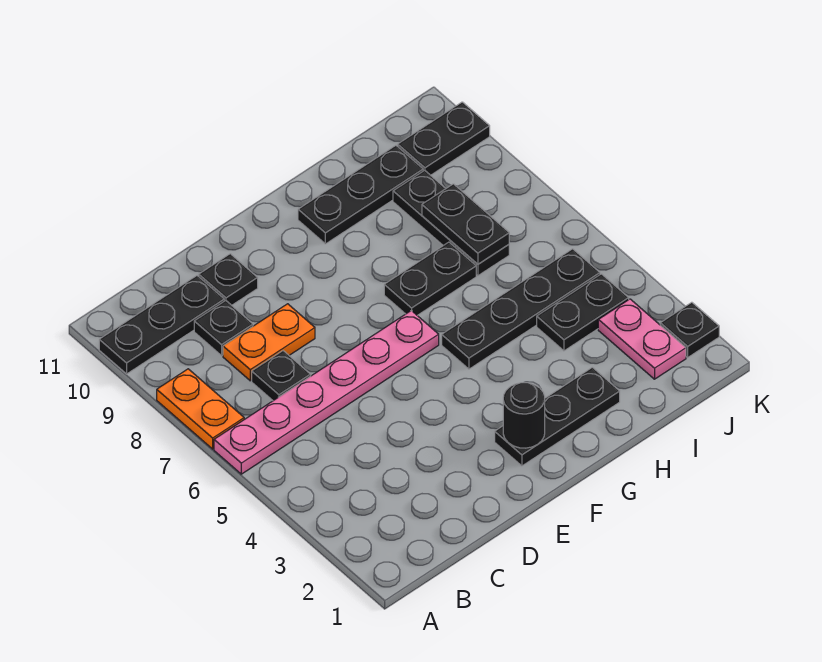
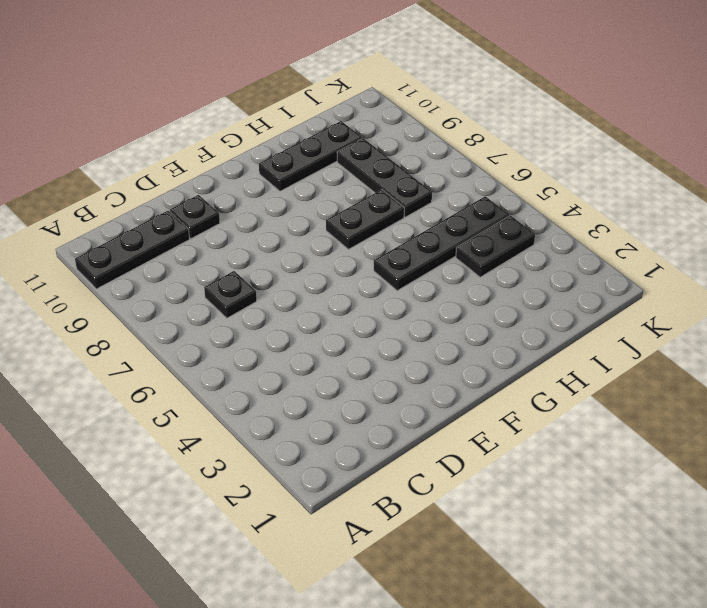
none -> pink plate A6:F6 level 1
none -> orange plate A7:A8 level 1
none -> orange plate C8:D8 level 1

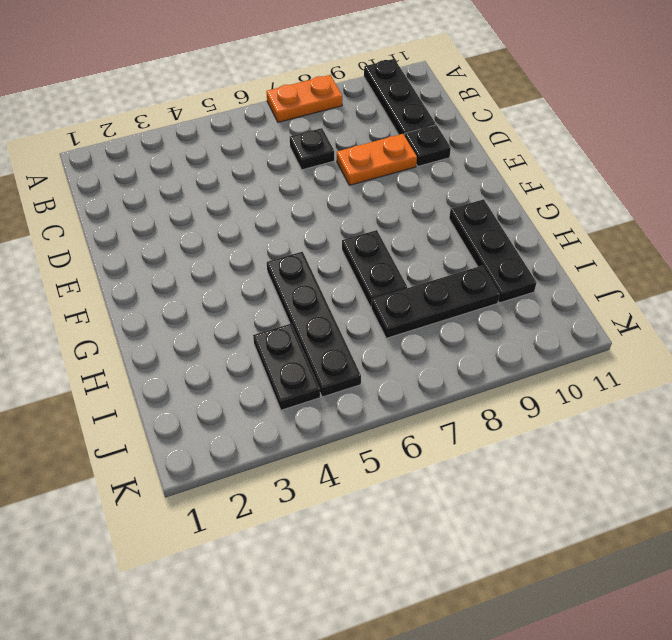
orange plate D8:D9 level 1 -> orange plate C8:D8 level 1
none -> pink plate A6:F6 level 1
none -> black plate C9 level 1
none -> black plate F2:H2 level 1

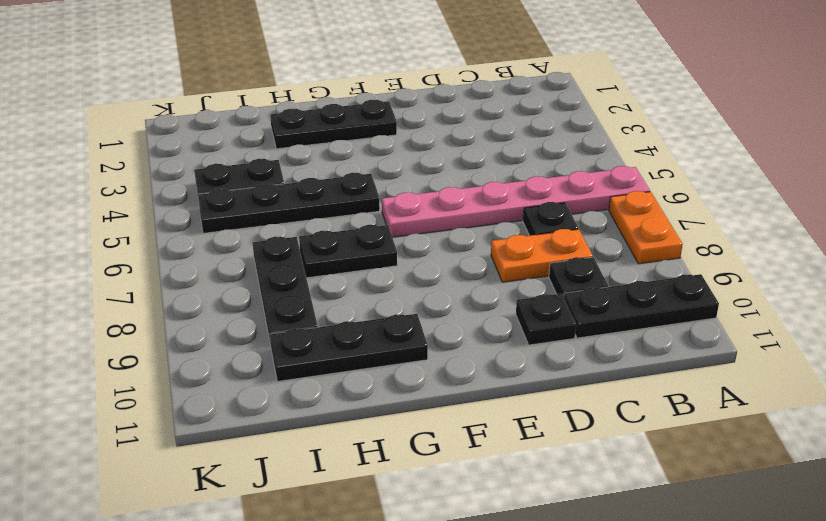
none -> pink plate J2:J3 level 1
none -> black plate J10:K10 level 1
none -> black plate K2 level 1

